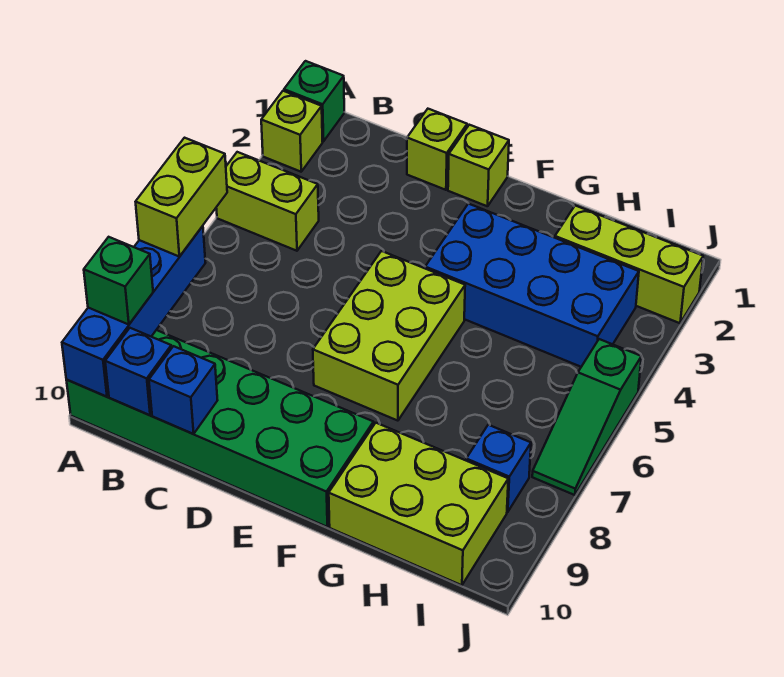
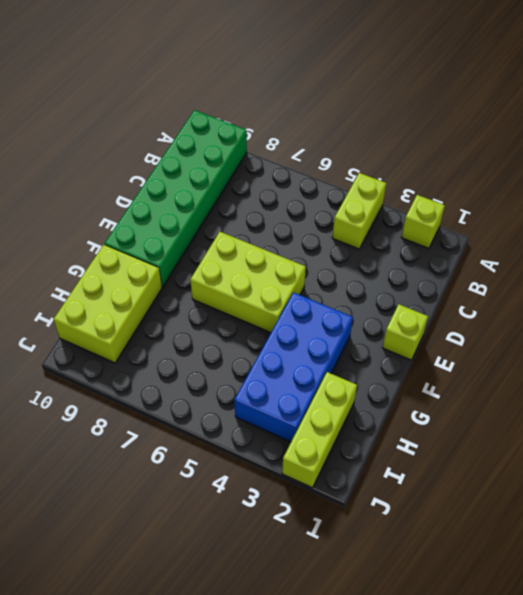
none -> green brick A1 level 1
none -> lime brick D1 level 1
none -> blue brick I8 level 1

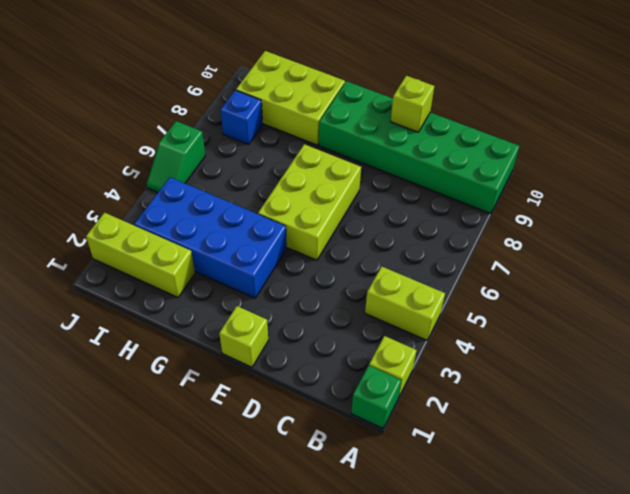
lime brick D10 level 2 -> lime brick D1 level 1
green slope J5:J6 level 1 top 6 -> green slope J5:J7 level 1 top 5
none -> blue brick A7:A10 level 2
none -> blue brick B10 level 2
none -> blue brick C10 level 2

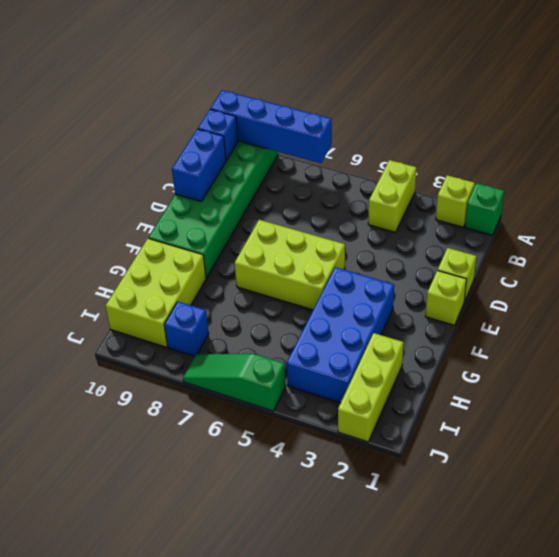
blue brick C10:D10 level 2 -> blue brick C10 level 2
none -> lime brick A6:A7 level 3
none -> green brick A9 level 3

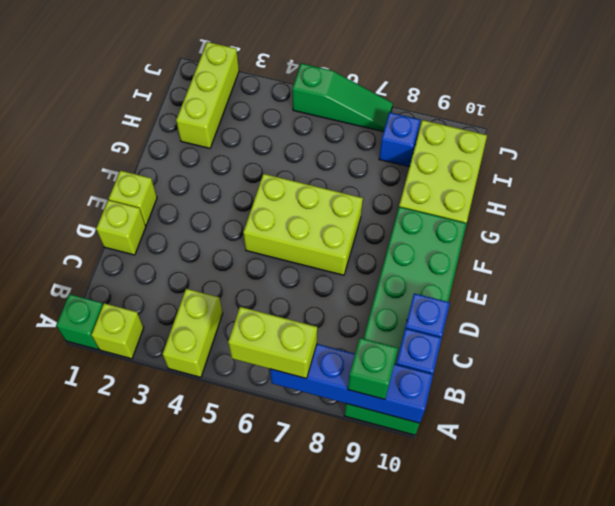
none -> blue brick F3:I4 level 1

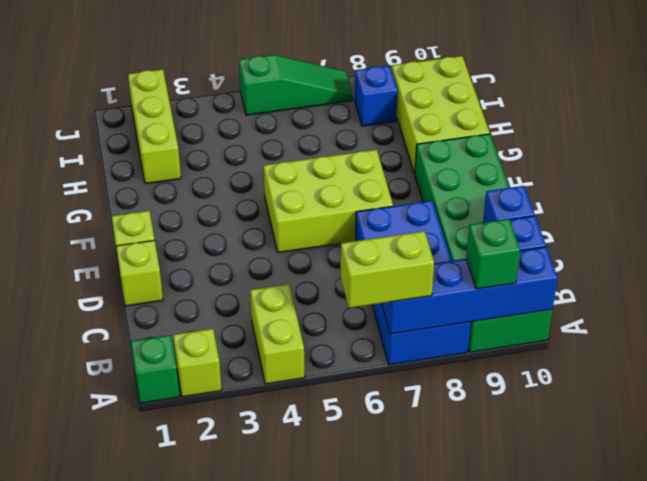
blue brick A7:D8 level 1 -> blue brick F3:I4 level 1

